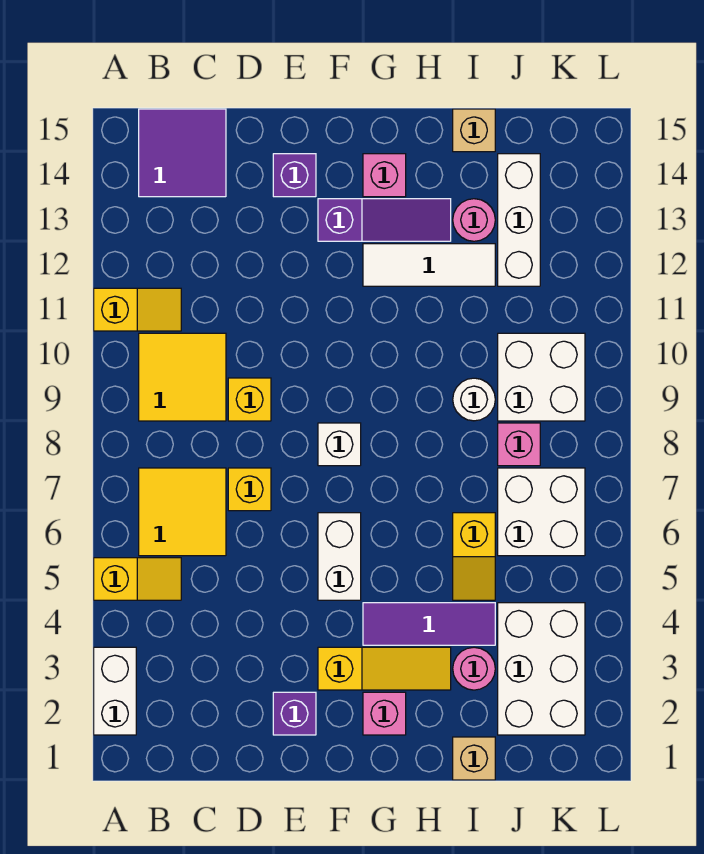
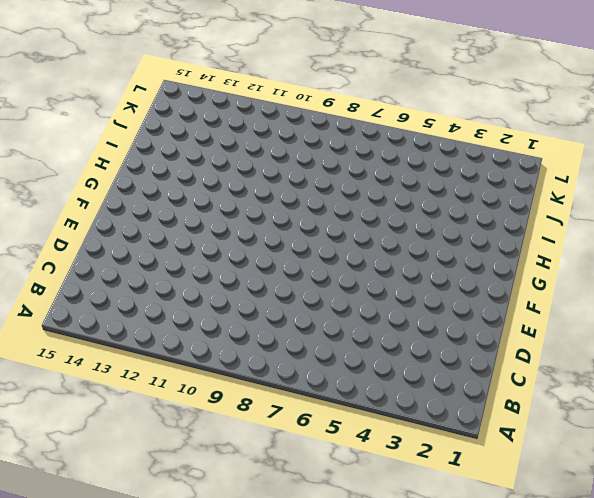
none -> white brick A2:A3 level 1
none -> yellow slope A5:B5 level 1 top A
none -> yellow slope A11:B11 level 1 top A

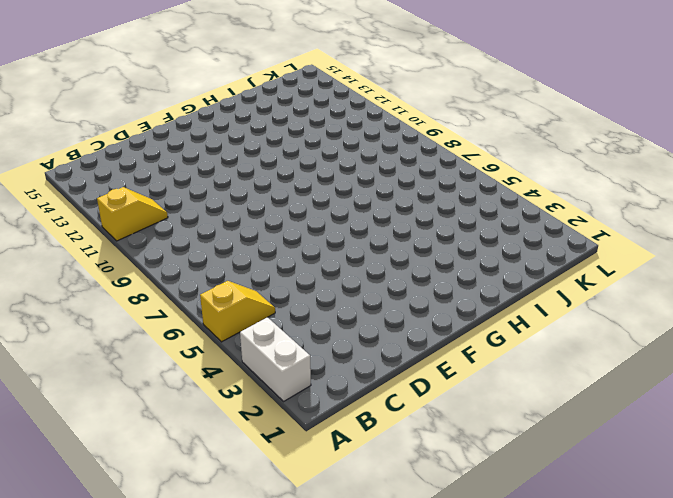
none -> yellow tile B6:C7 level 1
none -> yellow tile B9:C10 level 1
none -> purple tile B14:C15 level 1

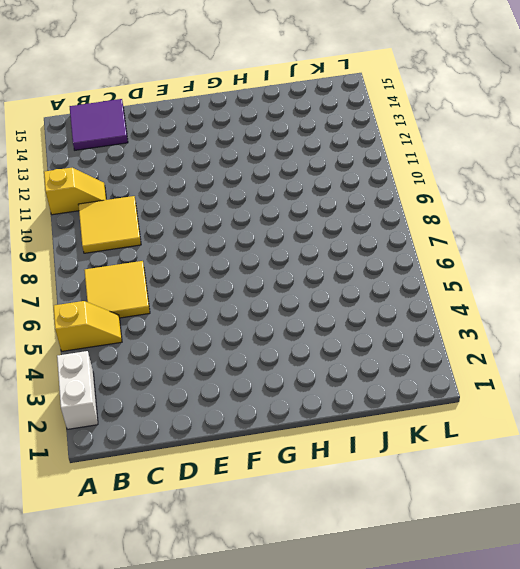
none -> yellow brick D7 level 1
none -> yellow brick D9 level 1
none -> purple brick E2 level 1

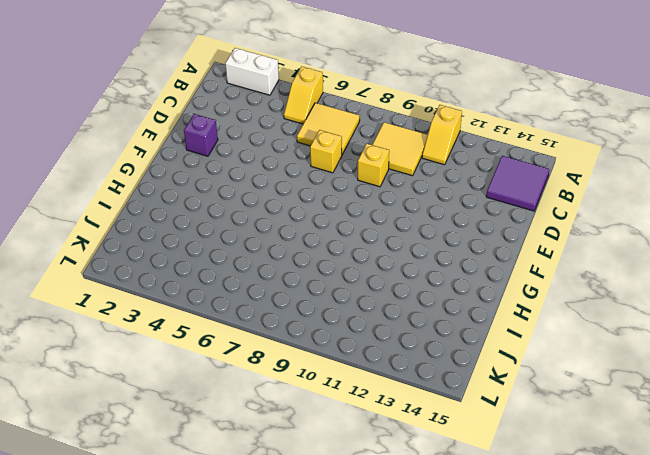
none -> purple brick E14 level 1
none -> yellow slope F3:H3 level 1 top F
none -> white brick F5:F6 level 1

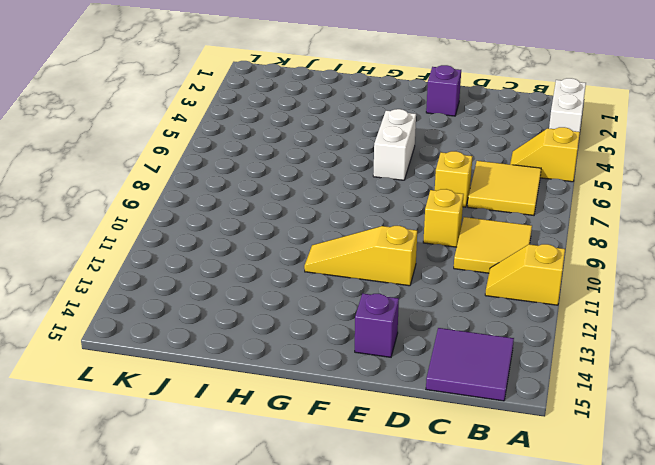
yellow slope E11:G11 level 1 top E -> yellow slope F3:H3 level 1 top F
none -> white brick F8 level 1
none -> purple slope F13:H13 level 1 top F
none -> pink brick G2 level 1

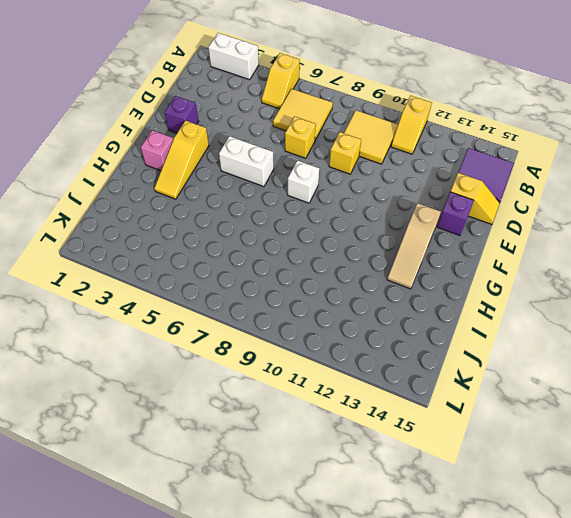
yellow slope D14:D15 level 1 top 14 -> yellow slope I5:I6 level 1 top 6
tan slope F13:H13 level 1 top F -> purple slope F13:H13 level 1 top F
none -> purple tile G4:I4 level 1
none -> white tile G12:I12 level 1
none -> pink brick G14 level 1

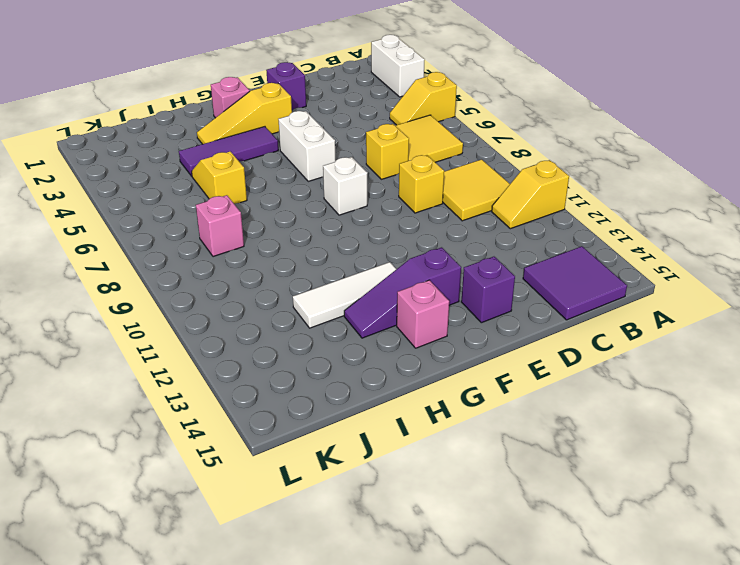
none -> tan brick I1 level 1
none -> pink round brick I3 level 1
none -> white round brick I9 level 1

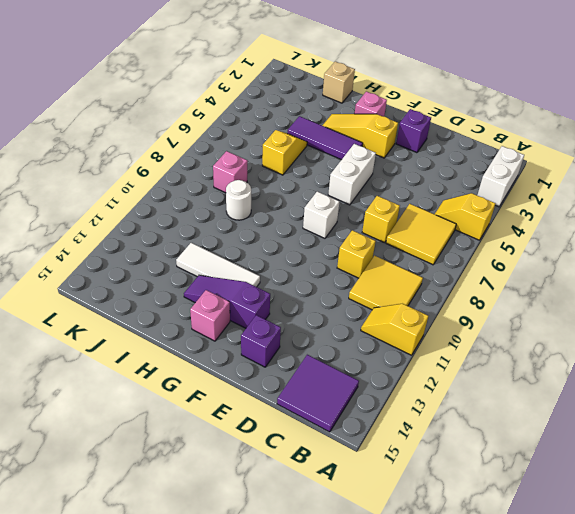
none -> pink round brick I3 level 1
none -> pink round brick I13 level 1
none -> tan brick I15 level 1

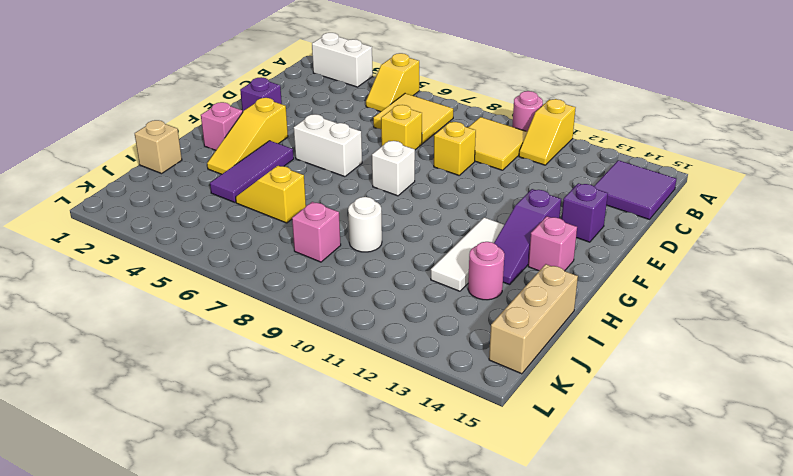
pink round brick A10 level 1 -> pink round brick I3 level 1
tan brick I15:K15 level 1 -> tan brick I15 level 1
none -> white brick J2:K4 level 1
none -> white brick J6:K7 level 1
none -> white brick J9:K10 level 1

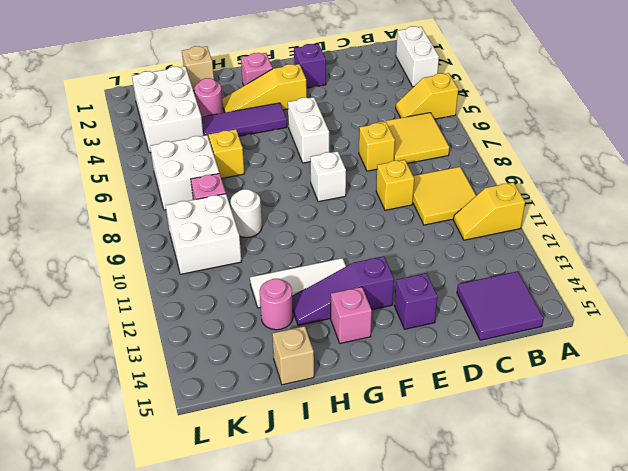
none -> white brick J12:J14 level 1

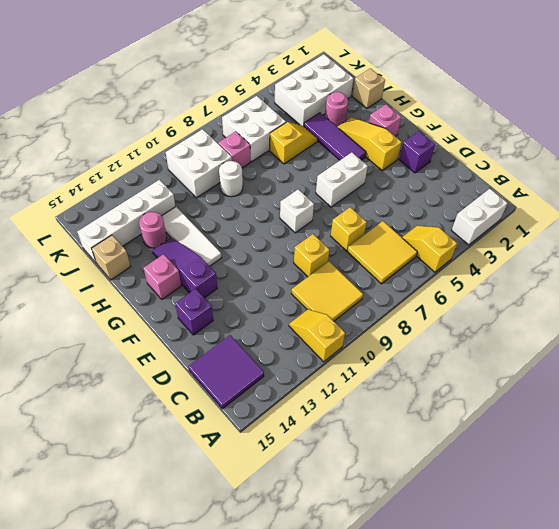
white brick J12:J15 level 1 -> white brick J12:J14 level 1

